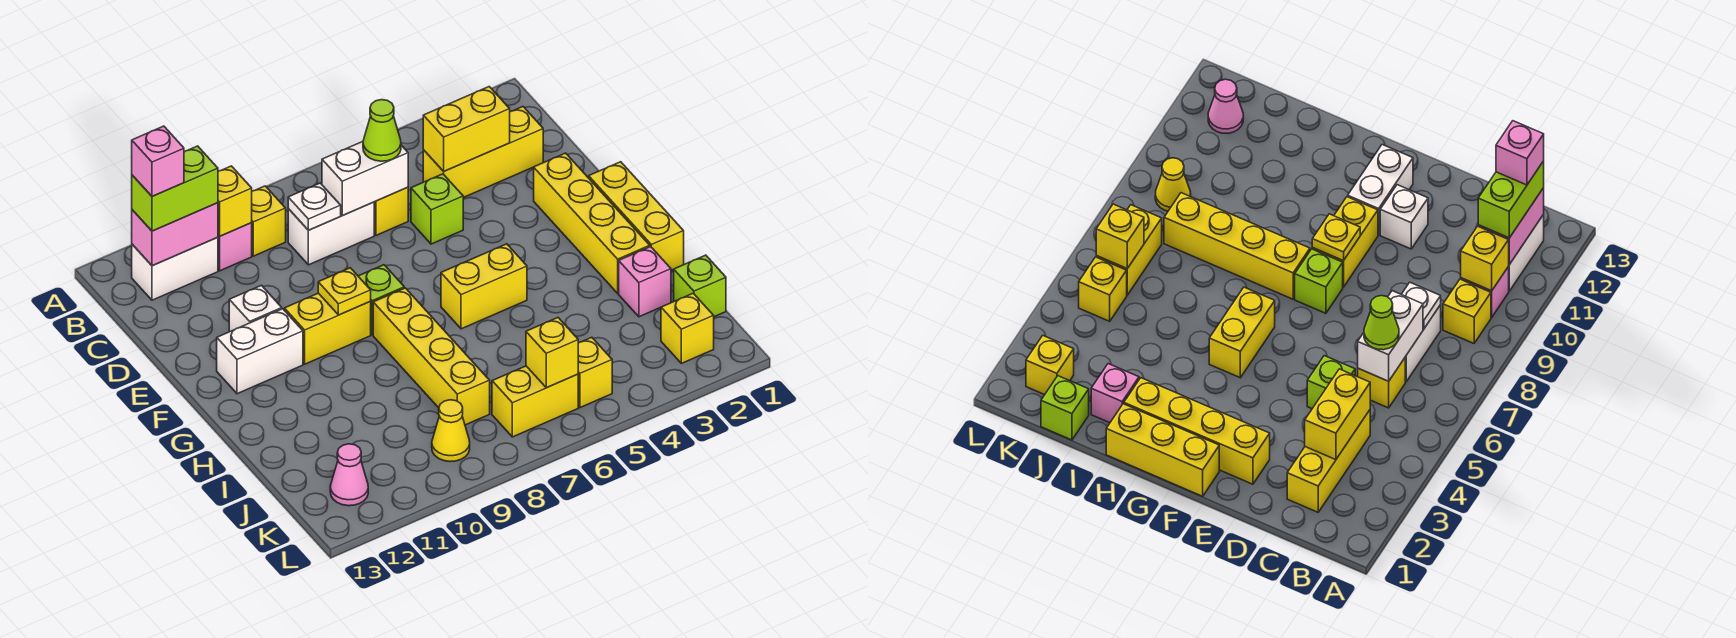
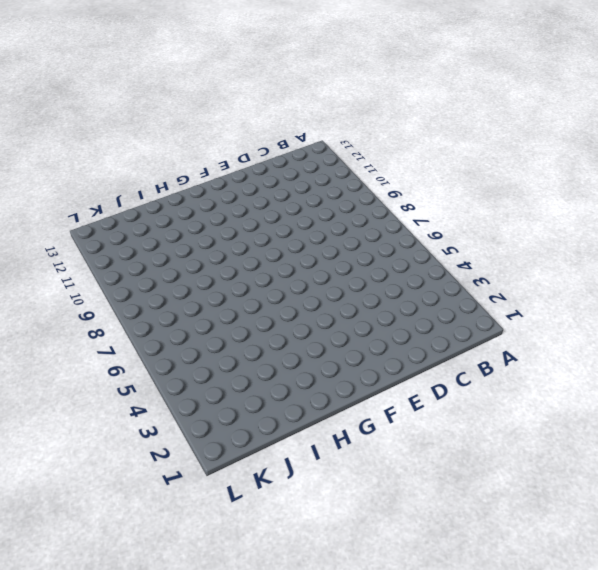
none -> yellow brick B9 level 1
none -> pink brick B10 level 1
none -> white brick B11:B12 level 1
none -> yellow brick C2:C4 level 1

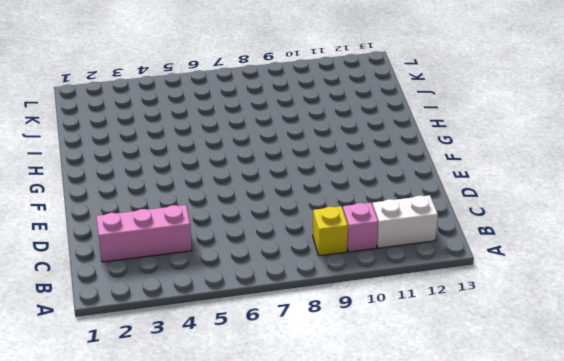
pink brick C2:C4 level 1 -> yellow brick C2:C4 level 1
none -> yellow brick C6 level 1
none -> white brick C7:C8 level 1
none -> lime brick D5 level 1
none -> yellow brick E2:H2 level 1

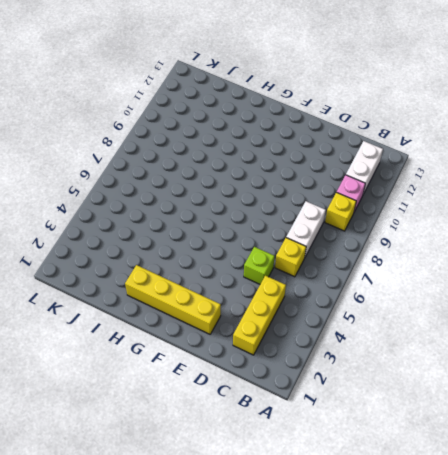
none -> white brick E11 level 1
none -> yellow brick F1:H1 level 1
none -> lime brick F8 level 1
none -> yellow brick F9:F10 level 1

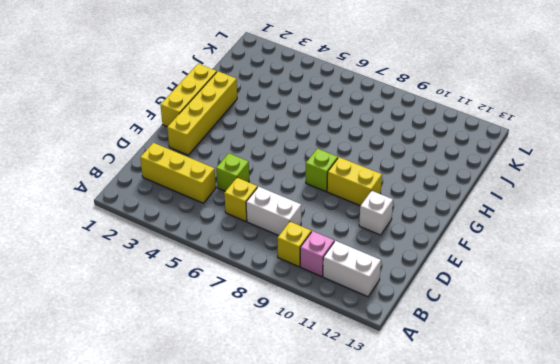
none -> white brick F11:F12 level 1
none -> yellow brick G5:G6 level 1
none -> yellow brick G8:J8 level 1
none -> pink brick I2 level 1

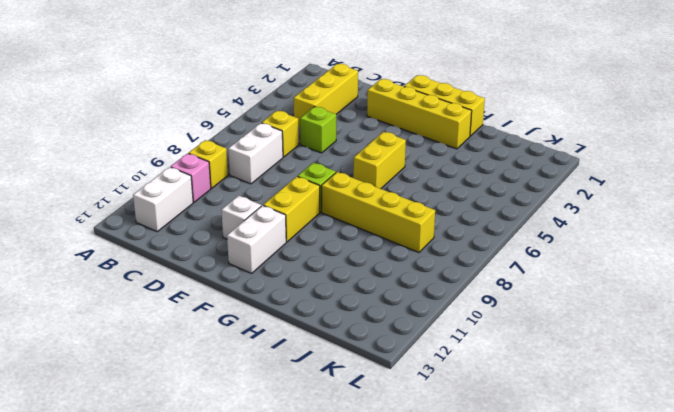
none -> pink brick I2 level 1
none -> lime brick J1 level 1
none -> yellow brick K2 level 1
none -> yellow brick K5 level 1

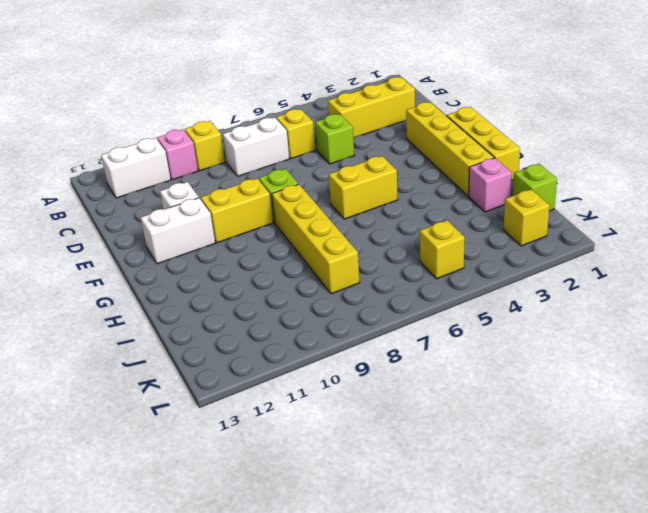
none -> yellow brick K6:K7 level 1
none -> yellow cone K9 level 1
none -> pink cone K12 level 1
none -> yellow brick B10 level 2

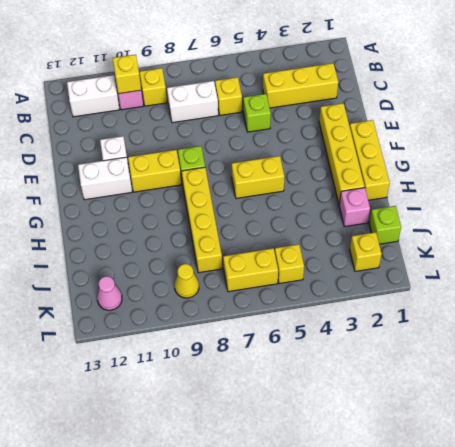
none -> pink brick B11:B12 level 2
none -> yellow brick C3:C4 level 2
none -> white brick C6:C7 level 2
none -> white plate C8 level 2

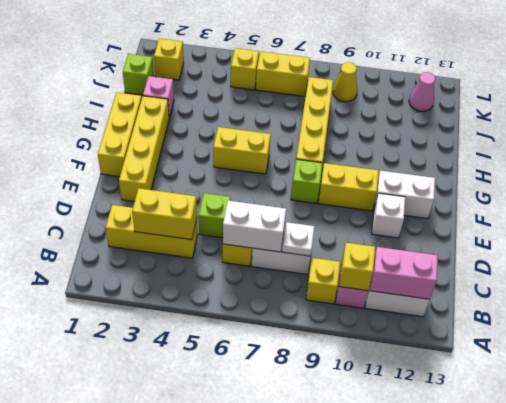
none -> yellow plate F9 level 2
none -> yellow brick K6 level 2
none -> lime brick B11:B12 level 3
none -> lime cone C6 level 3

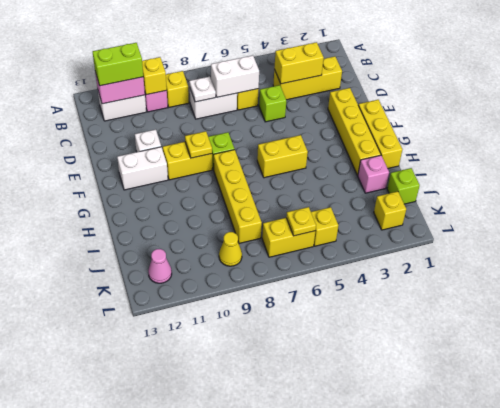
yellow plate K6 level 2 -> yellow brick K6 level 2
none -> lime cone C6 level 3
none -> pink brick B12 level 4

